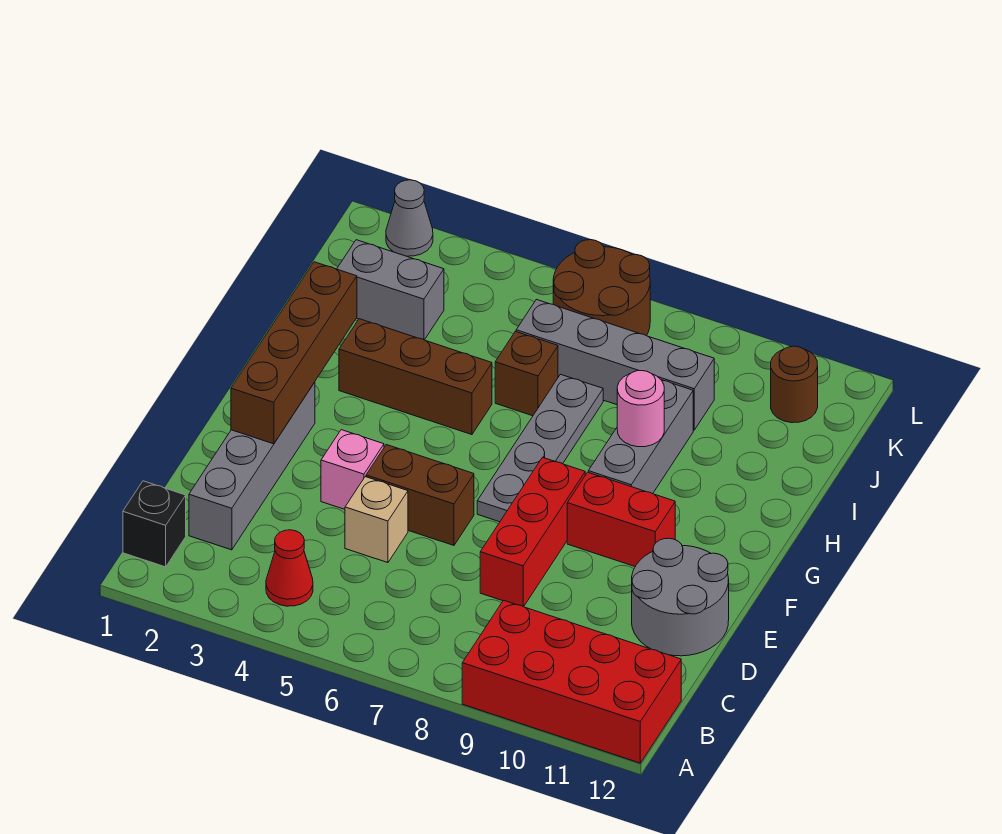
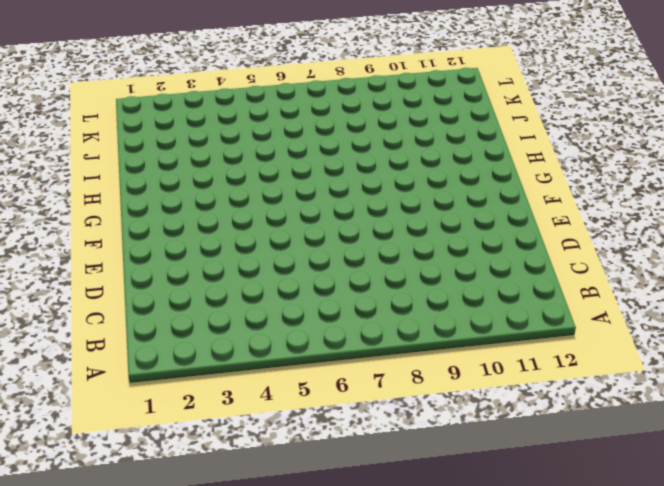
none -> red brick A9:B12 level 1
none -> black brick B1 level 1
none -> red cone B4 level 1

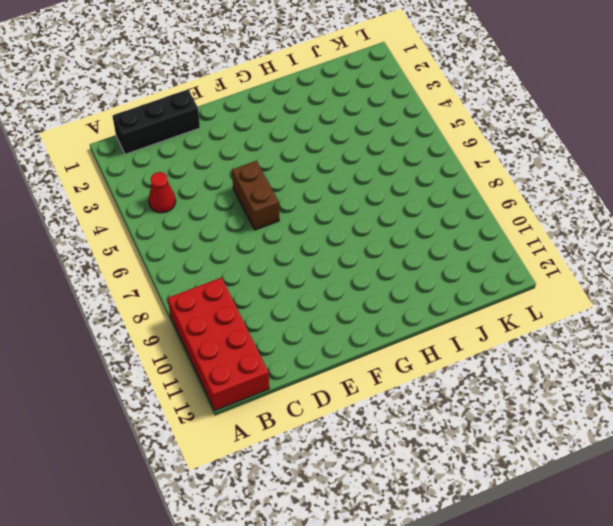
black brick B1:D1 level 1 -> black brick B1 level 1
none -> grey brick C2:F2 level 1
none -> tan brick D5 level 1
none -> red brick D8:F8 level 1

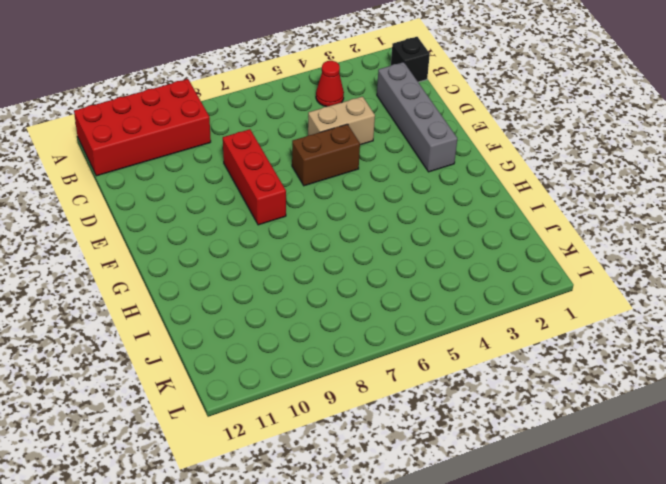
tan brick D4:D5 level 1 -> tan brick D5 level 1
none -> grey round brick D11:E12 level 1
none -> pink brick E4 level 1
none -> grey plate F7:I7 level 1

